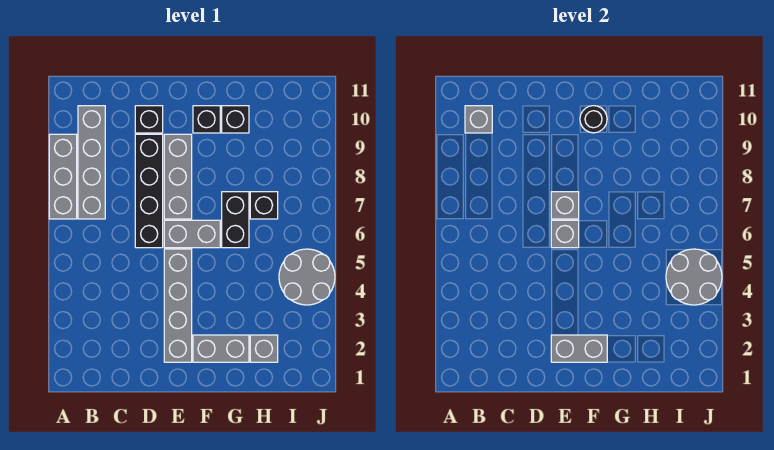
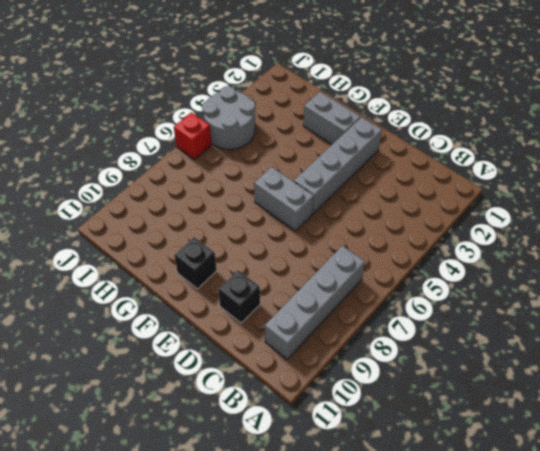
red brick J6 level 1 -> none
none -> grey brick A7:A9 level 1
none -> black brick D6:D9 level 1
none -> grey brick E7:E9 level 1

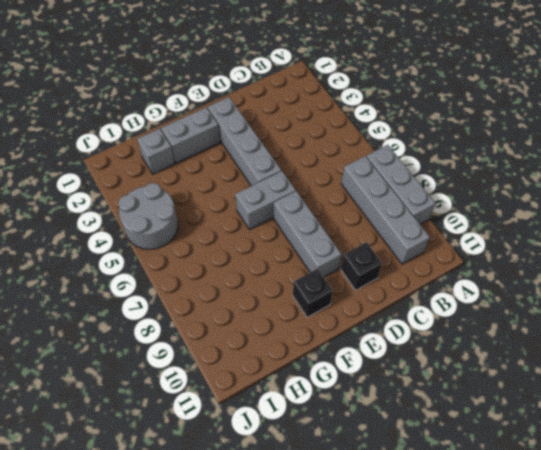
none -> black brick D6:D9 level 1
none -> black brick G6:G7 level 1
none -> black brick G10 level 1

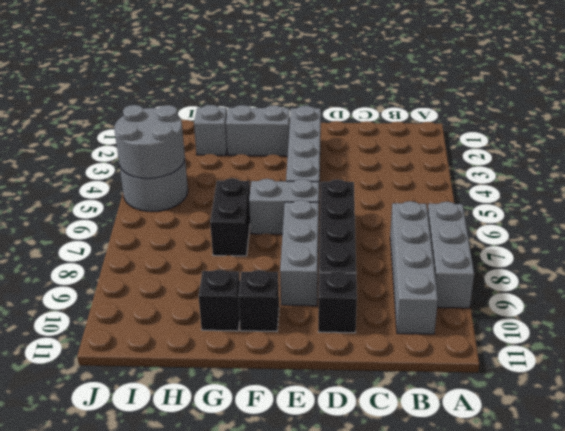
none -> black brick H7 level 1
none -> grey brick B10 level 2
none -> grey brick E2:F2 level 2

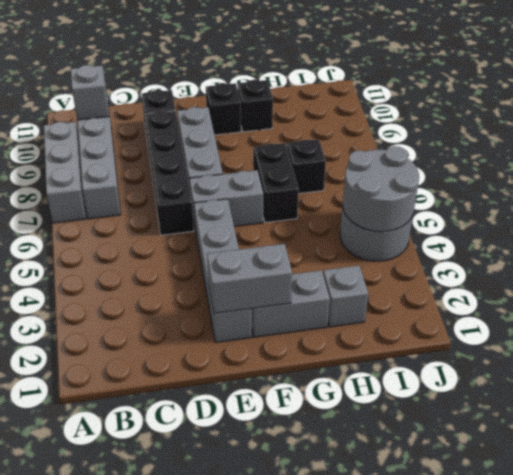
none -> grey brick E6 level 2
none -> grey brick E7 level 2
none -> black round brick F10 level 2

